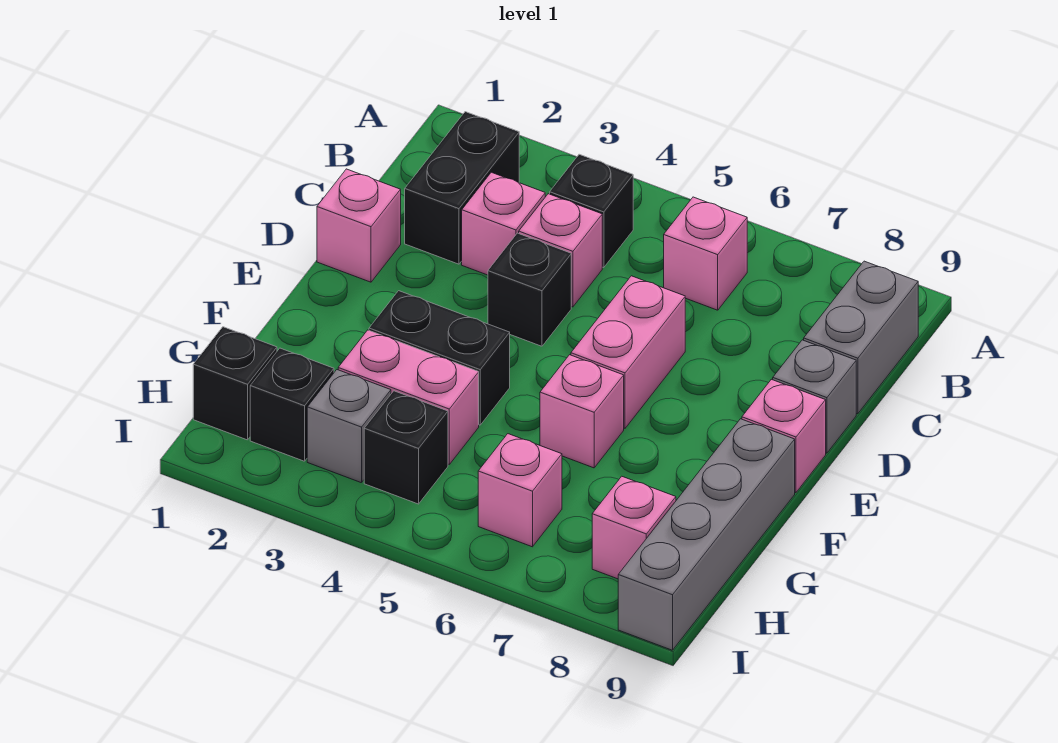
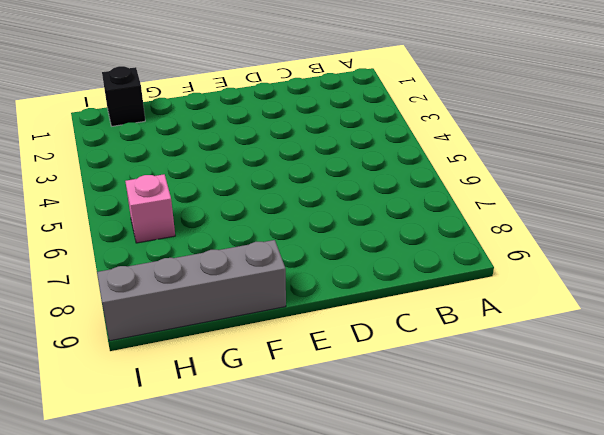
none -> black brick B2:C2 level 1
none -> black brick B4 level 1
none -> pink brick B6 level 1

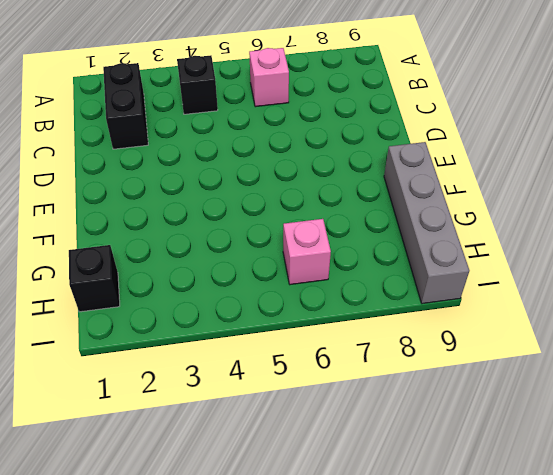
none -> grey brick B9:C9 level 1
none -> pink brick C3 level 1
none -> pink brick C4 level 1

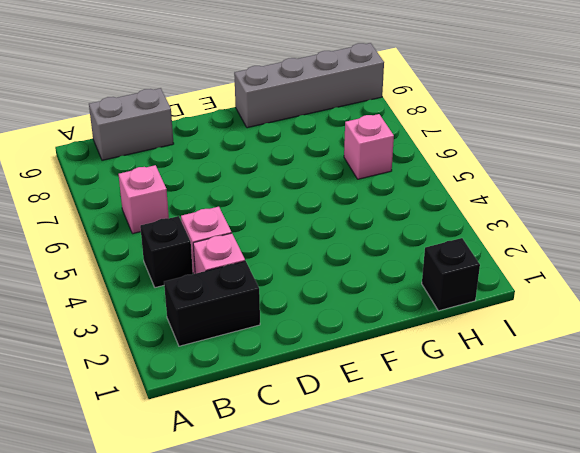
none -> pink brick D1 level 1
none -> black brick D4 level 1
none -> pink brick D6:E6 level 1

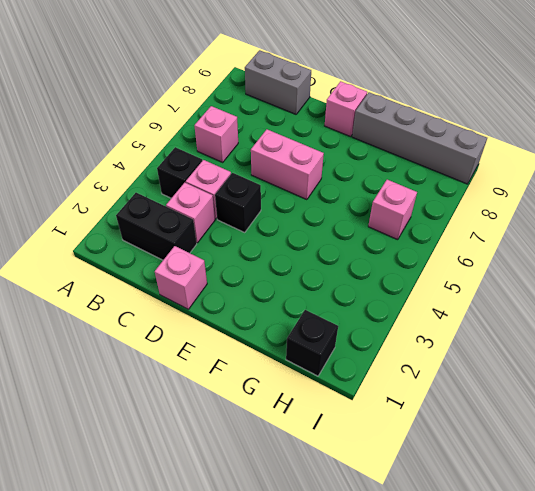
none -> grey brick D9 level 1
none -> black brick F3:F4 level 1
none -> pink brick F6 level 1

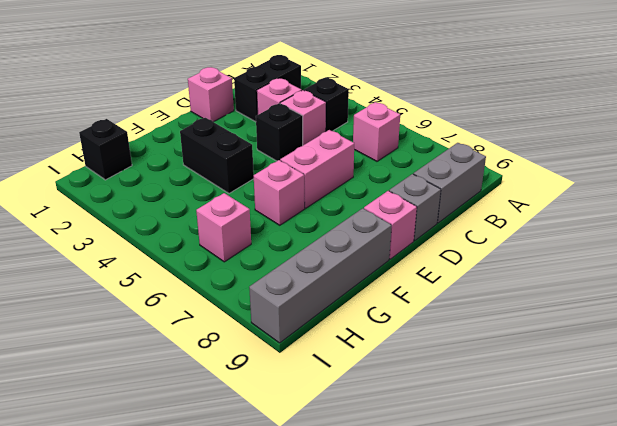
none -> pink brick G3:G4 level 1
none -> black brick H2 level 1
none -> grey brick H3 level 1

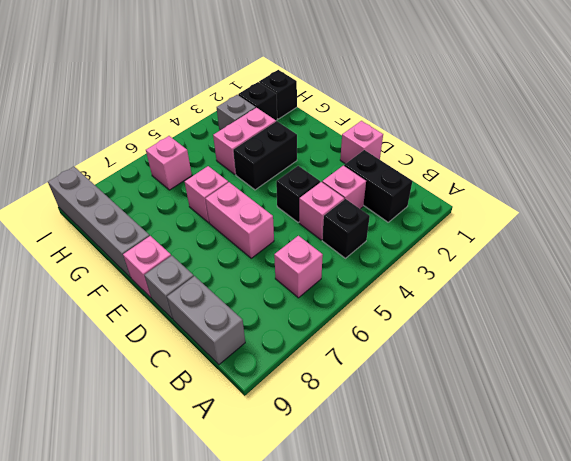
none -> black brick H4 level 1
none -> pink brick H8 level 1

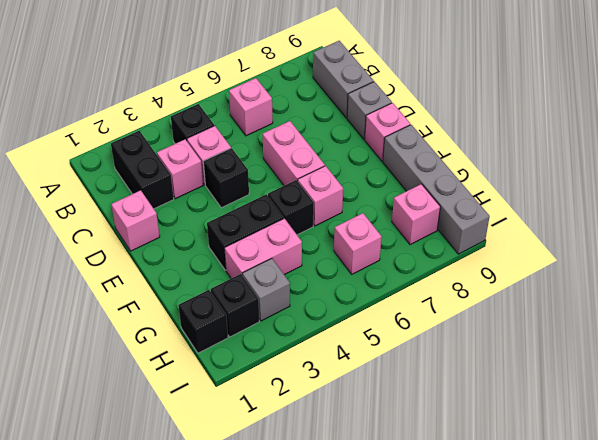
black brick F5 level 1 -> black brick H4 level 1

